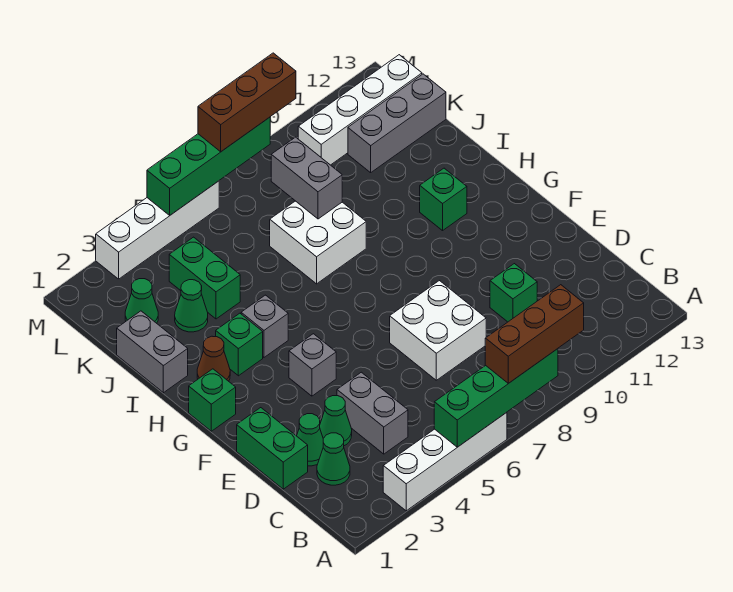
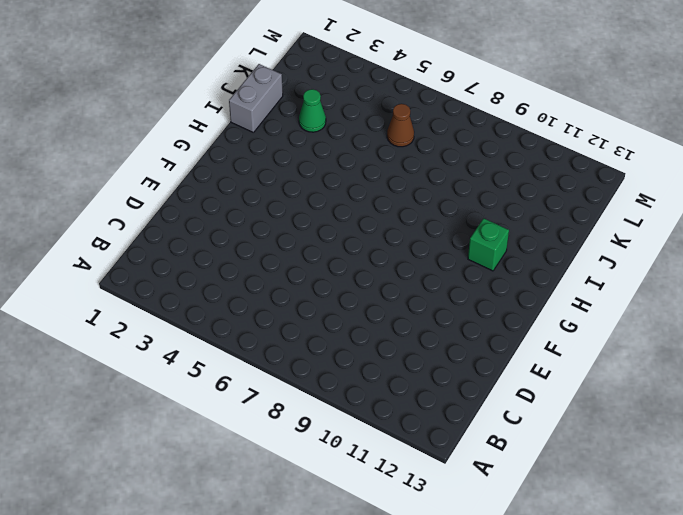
brown cone K6 level 1 -> brown cone H2 level 1
none -> white brick A3:A6 level 1
none -> green cone C2 level 1
none -> grey brick C4:D4 level 1

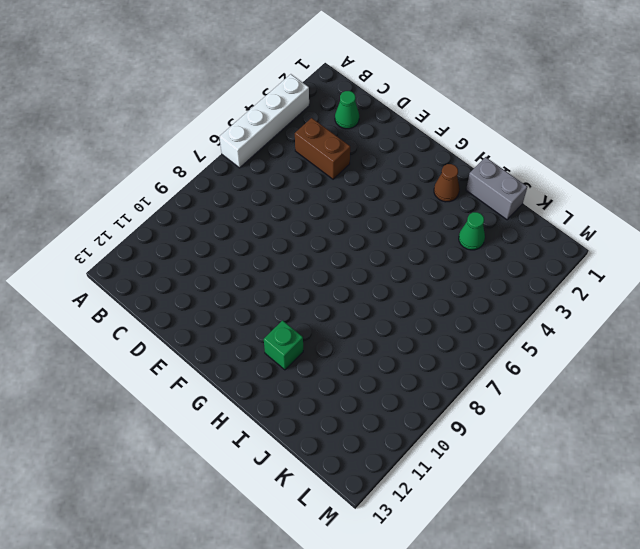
brown brick C4:D4 level 1 -> grey brick C4:D4 level 1
none -> green brick D1:E1 level 1
none -> green cone D2 level 1
none -> green cone D3 level 1

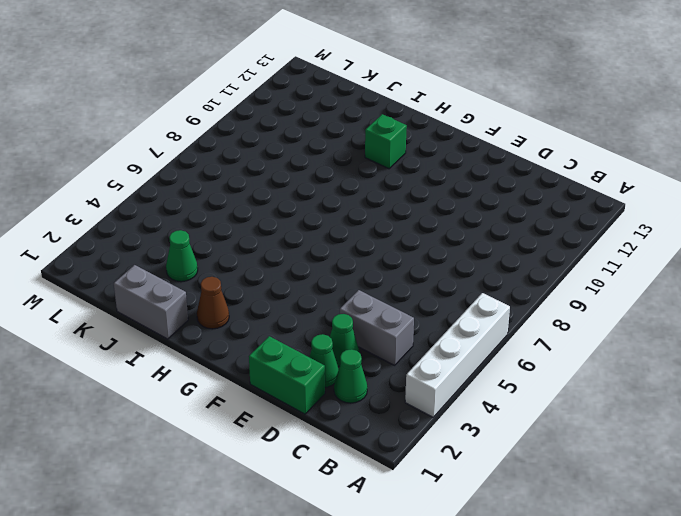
none -> white brick D7:E8 level 1
none -> green brick D10 level 1
none -> grey brick F4 level 1

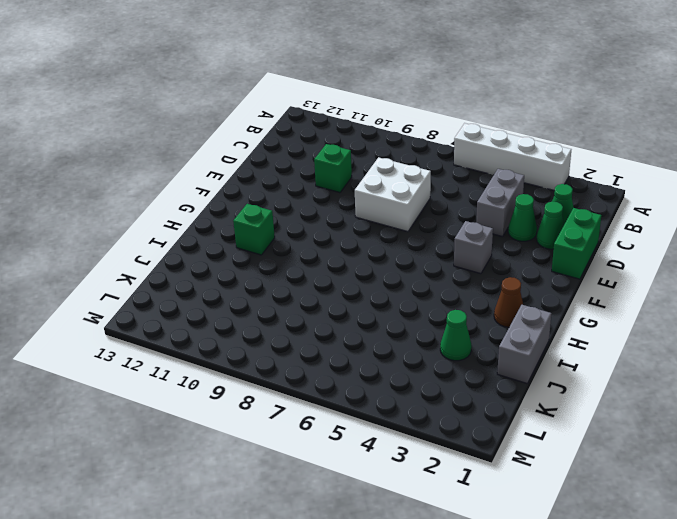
none -> green brick G1 level 1
none -> green brick H3 level 1
none -> grey brick H4 level 1

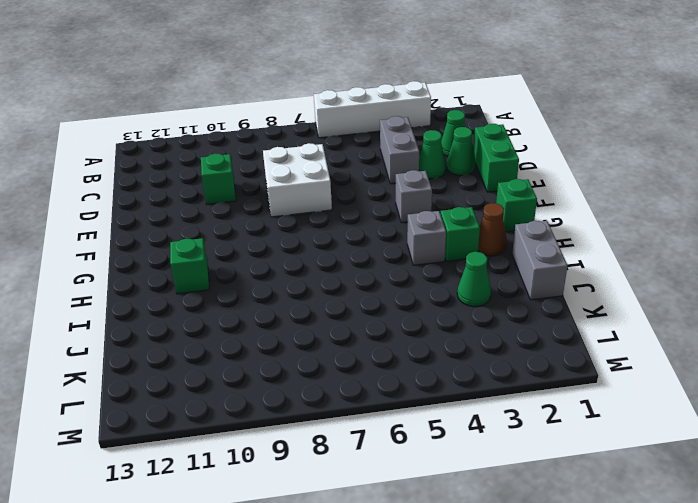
none -> white brick I7:J8 level 1
none -> green brick J4:K4 level 1
none -> green cone K2 level 1

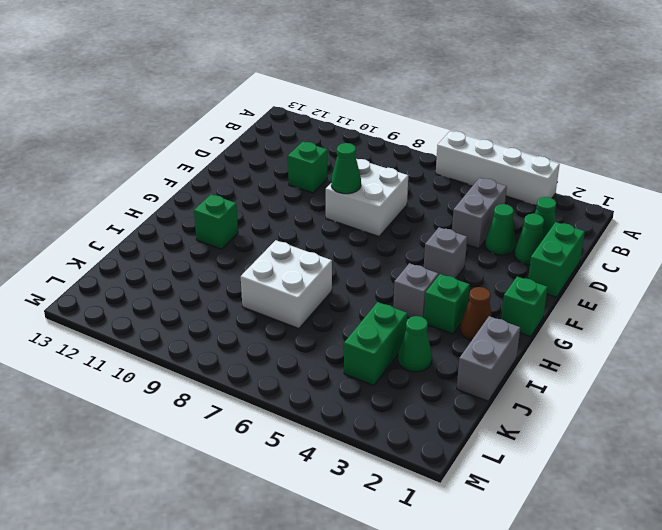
green cone E8 level 2 -> green cone K2 level 1
none -> grey brick K11:K13 level 1
none -> white brick L10:L13 level 1
none -> white brick M3:M6 level 1

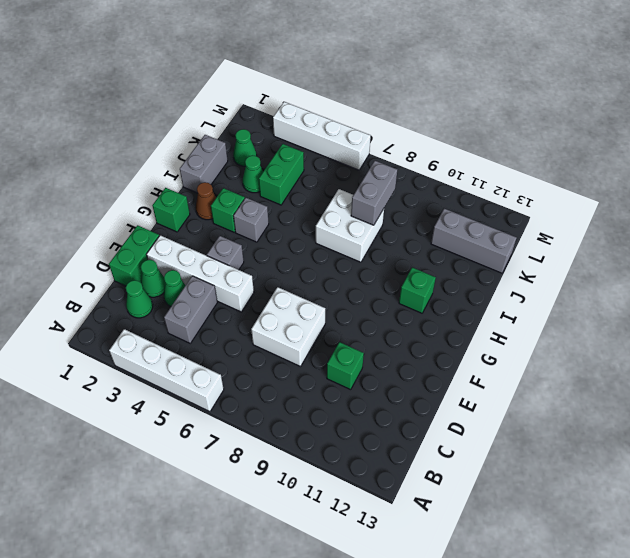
white brick E2:E5 level 1 -> white brick L10:L13 level 1
none -> green brick A5:A8 level 2
none -> green brick M5:M8 level 2
none -> brown brick A7:A9 level 3

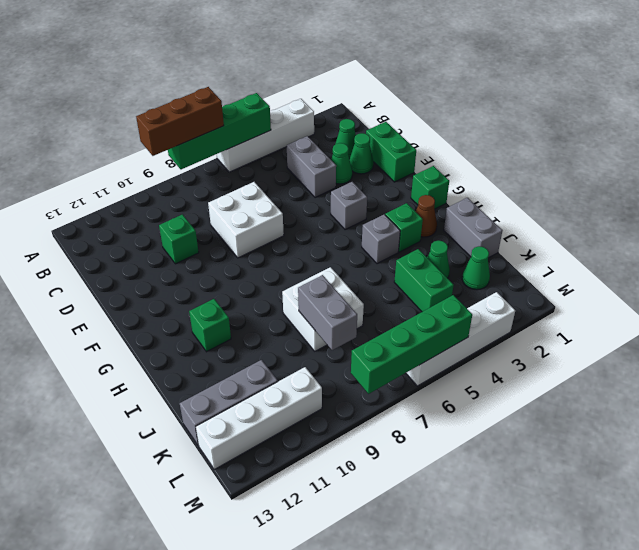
none -> brown brick M7:M9 level 3

